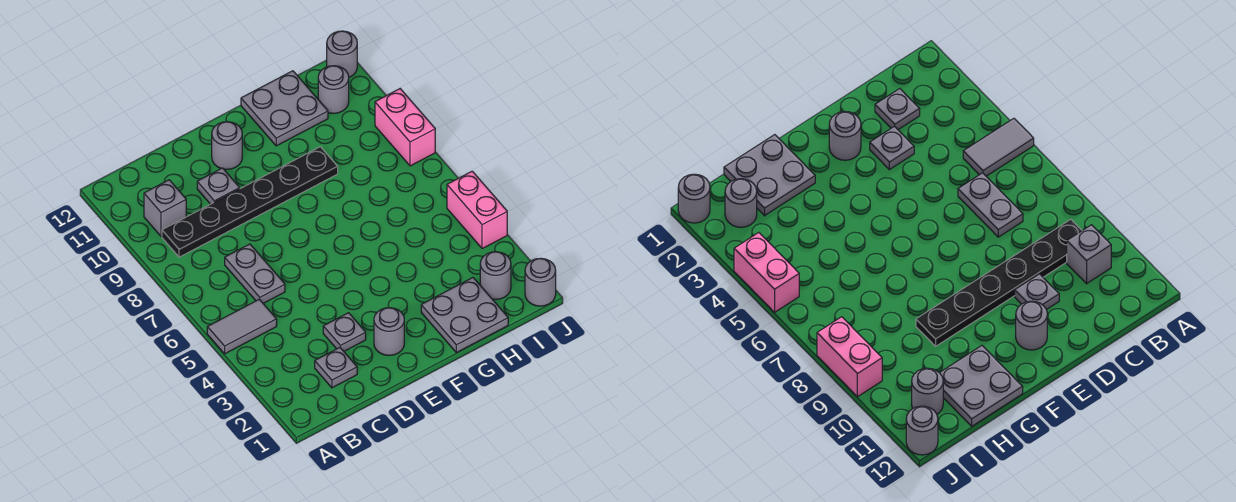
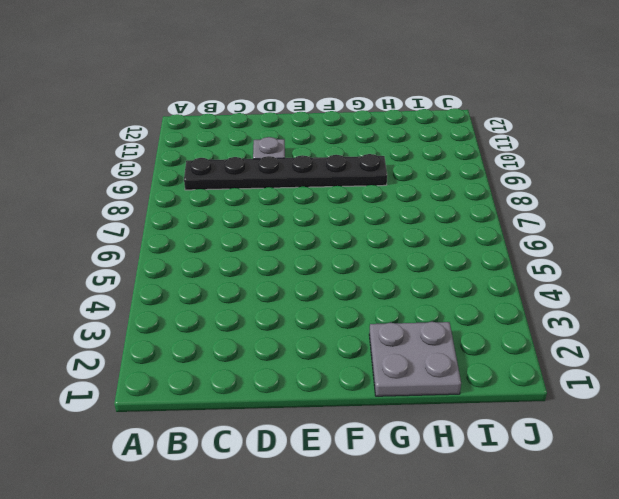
none -> grey tile A5:B5 level 1
none -> grey brick B10 level 1
none -> grey plate C2 level 1

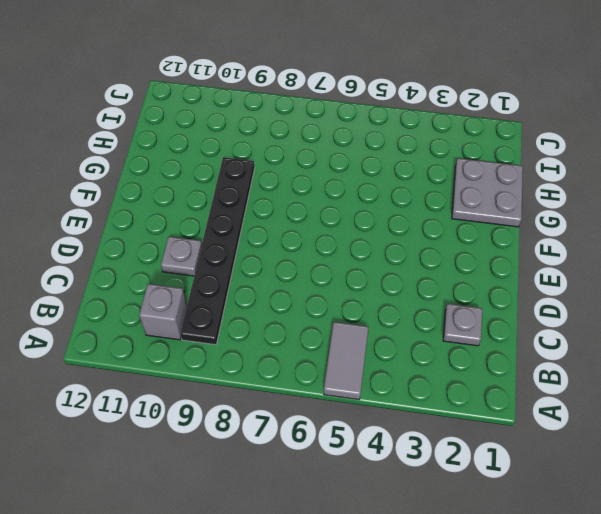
none -> grey plate C6:C7 level 1
none -> grey plate D3 level 1
none -> grey round brick E2 level 1

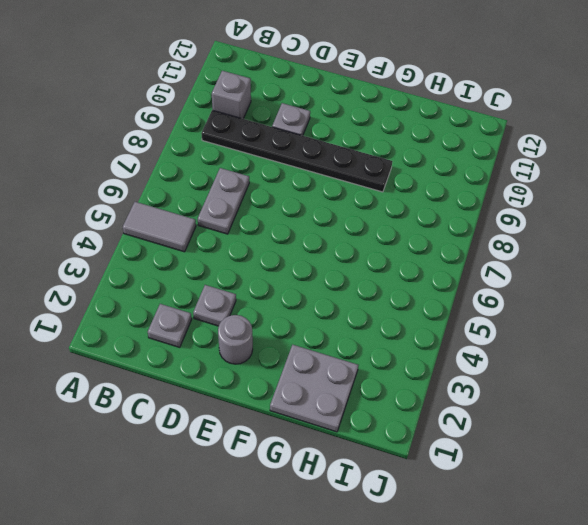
none -> grey round brick E11 level 1
none -> grey plate G11:H12 level 1
none -> grey round brick I2 level 1

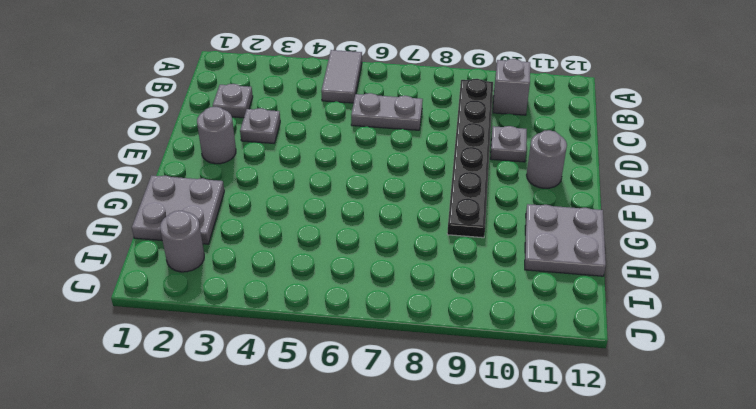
none -> grey round brick I11 level 1
none -> grey round brick J1 level 1
none -> pink brick J4:J5 level 1

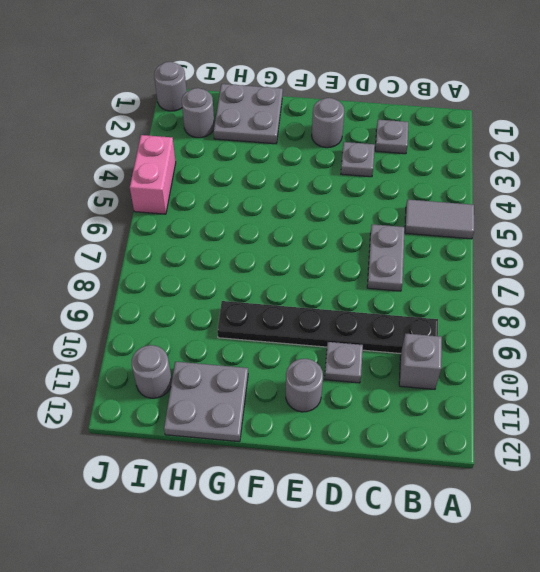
none -> pink brick J8:J9 level 1
none -> grey round brick J12 level 1

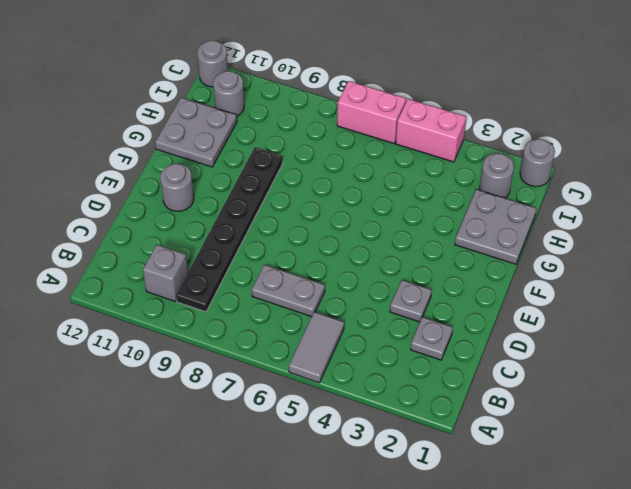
pink brick J6:J7 level 1 -> pink brick J8:J9 level 1
none -> grey plate D10 level 1
none -> grey round brick E2 level 1

